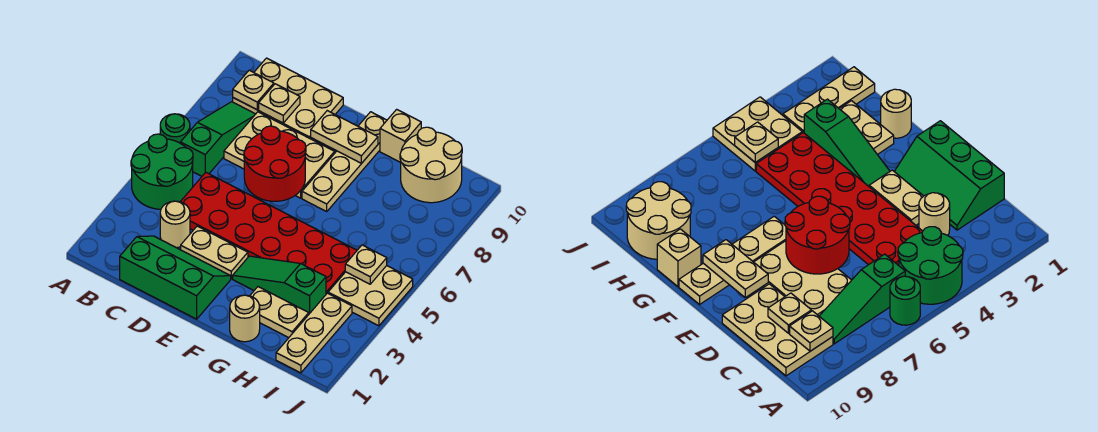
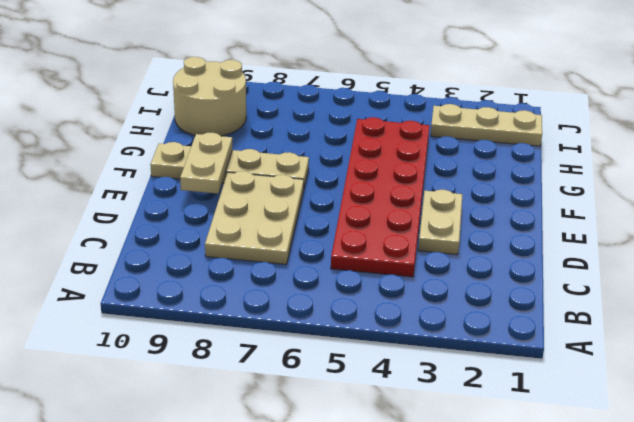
none -> green round brick A4:B5 level 1
none -> green round brick A6 level 1
none -> green slope B6:B8 level 1 top 6

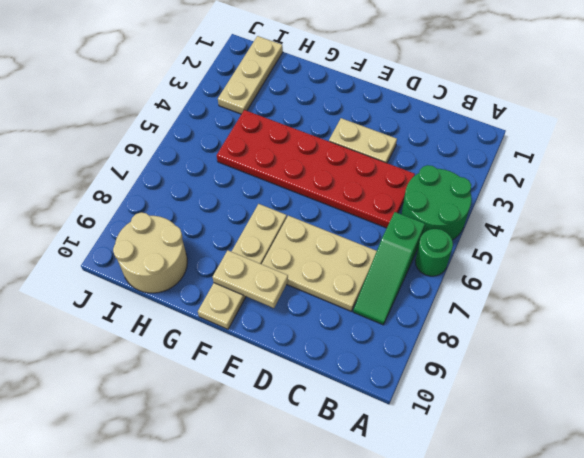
none -> tan plate B9:D10 level 1
none -> green slope C1:E2 level 1 top 1
none -> tan round brick C3 level 1

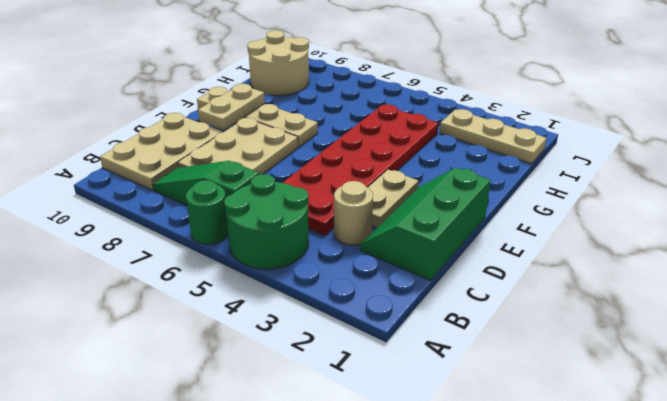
none -> green slope F3:H3 level 1 top H
none -> tan round brick G1 level 1
none -> tan plate G2:H2 level 1

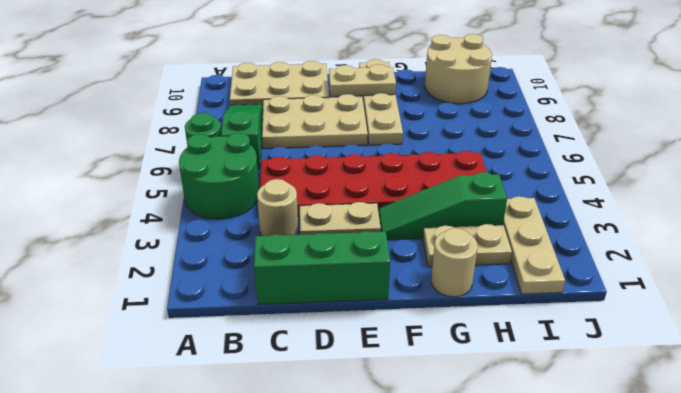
none -> tan brick G10 level 1
none -> tan plate I4:J5 level 1
none -> tan plate B9 level 2

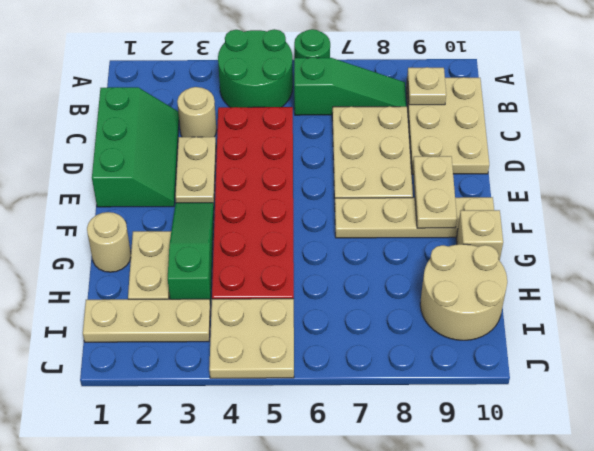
none -> tan plate C9 level 2
none -> red round brick D6:E7 level 2
none -> tan plate I5 level 2

